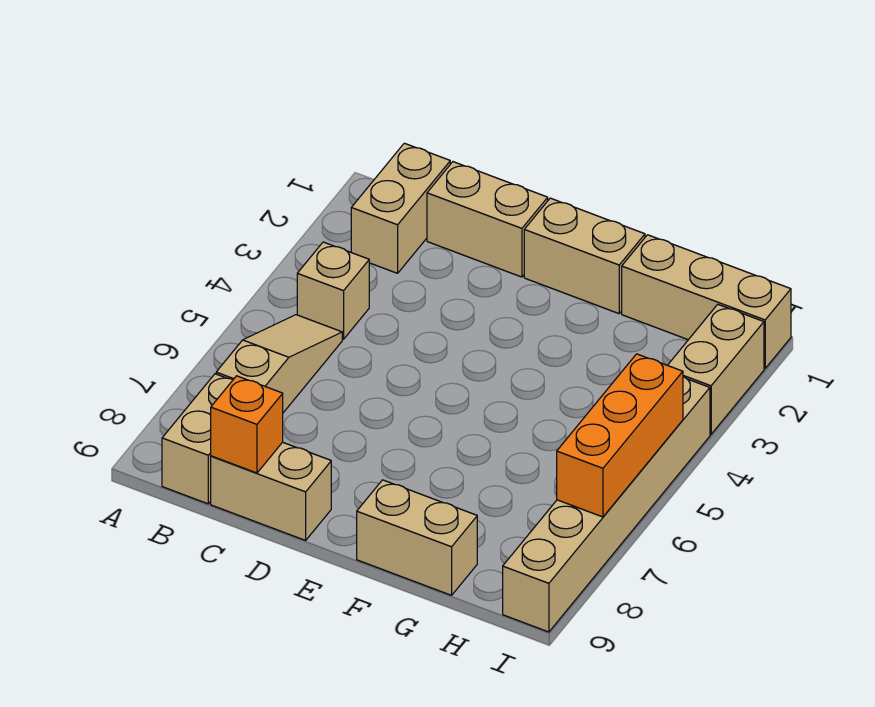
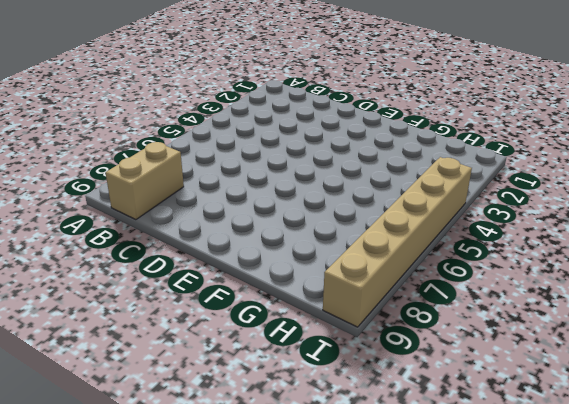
none -> tan brick B1:B2 level 1
none -> tan brick B4 level 1
none -> tan slope B5:B7 level 1 top 7

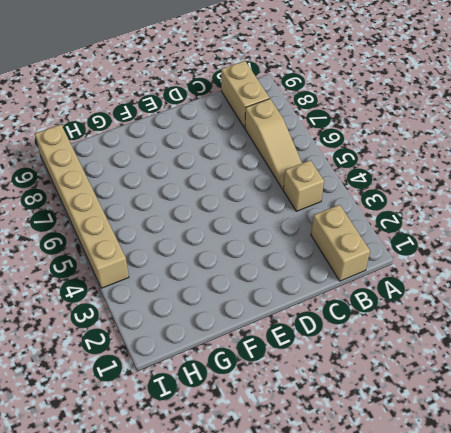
none -> tan brick C1:D1 level 1
none -> tan brick C9:D9 level 1
none -> tan brick E1:F1 level 1

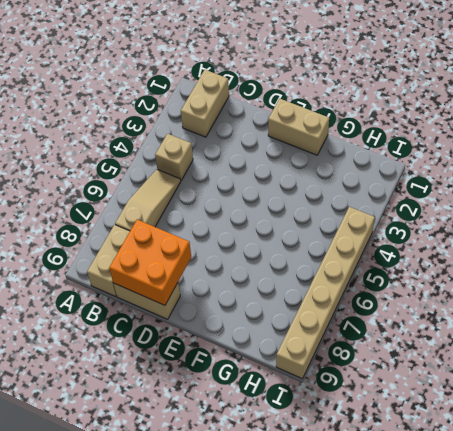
orange brick C8:D9 level 2 -> orange brick C9 level 2
none -> tan brick C1:D1 level 1
none -> tan brick F9:G9 level 1
none -> tan brick G1:I1 level 1

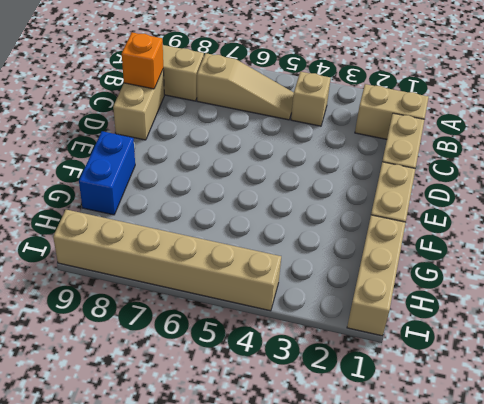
blue brick F9:G9 level 1 -> tan brick F9:G9 level 1
none -> tan brick I2:I3 level 1
none -> orange brick I5:I7 level 2

